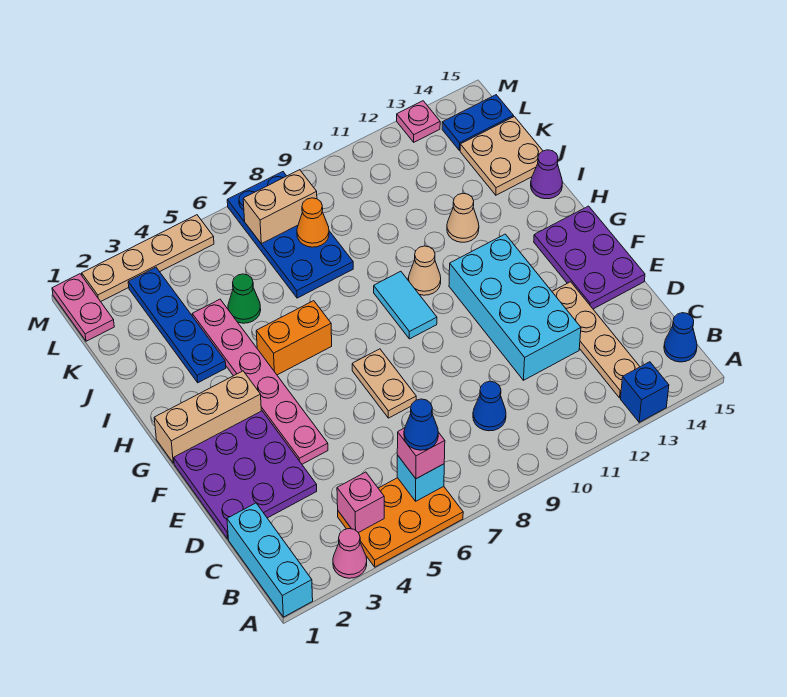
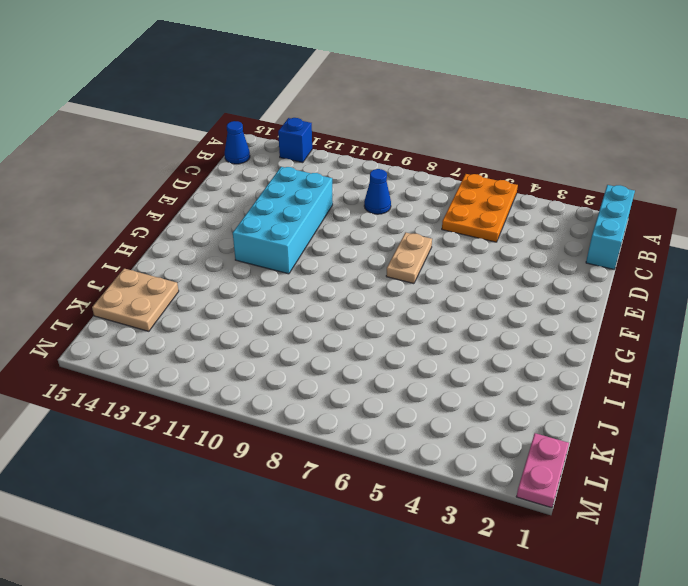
orange plate A5:C6 level 1 -> orange plate A4:B6 level 1
none -> pink cone A3 level 1
none -> tan plate B13:E13 level 1
none -> purple plate D1:F3 level 1
none -> pink plate E4:J4 level 1

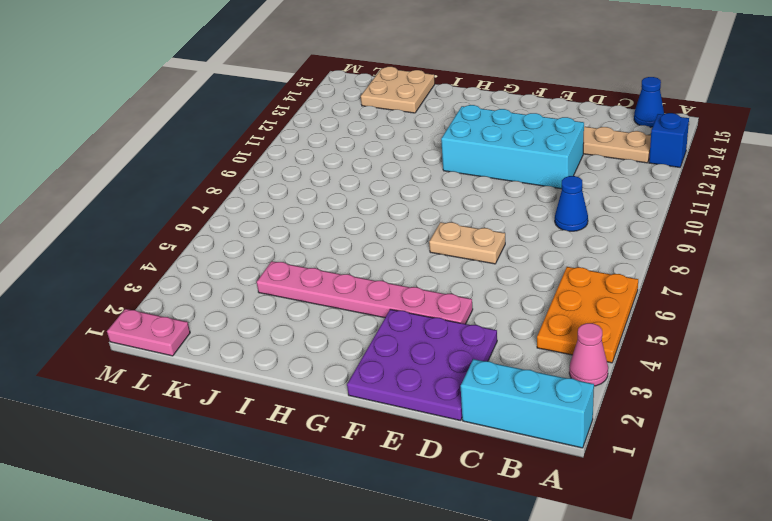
none -> purple plate E14:G15 level 1
none -> tan brick G1:G3 level 1
none -> cyan tile G9:H9 level 1
none -> orange brick H5:H6 level 1

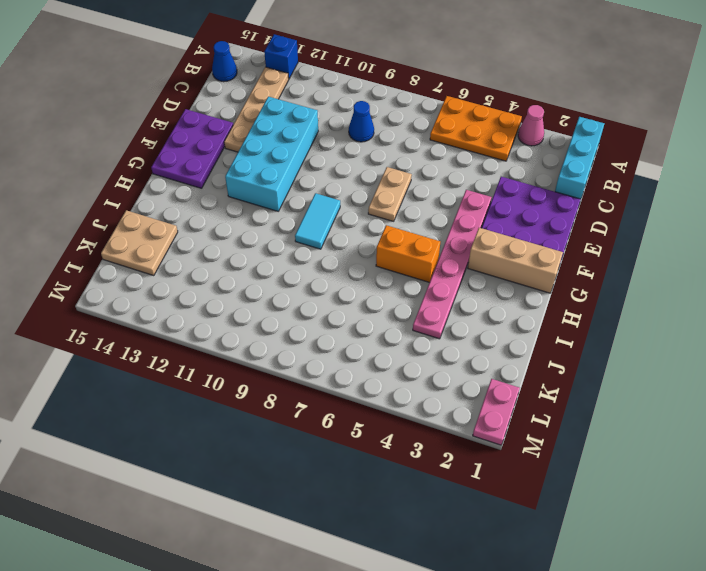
none -> tan cone H10 level 1
none -> blue plate I3:L3 level 1
none -> tan cone I12 level 1
none -> purple cone I15 level 1

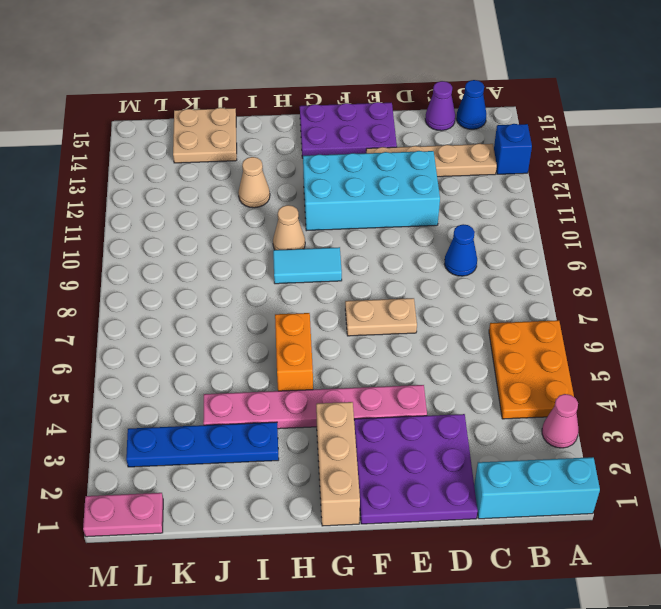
purple cone C15 level 1 -> purple cone I15 level 1
none -> green cone J5 level 1
none -> blue plate J7:M8 level 1
none -> blue plate L14:L15 level 1
none -> tan plate M2:M5 level 1

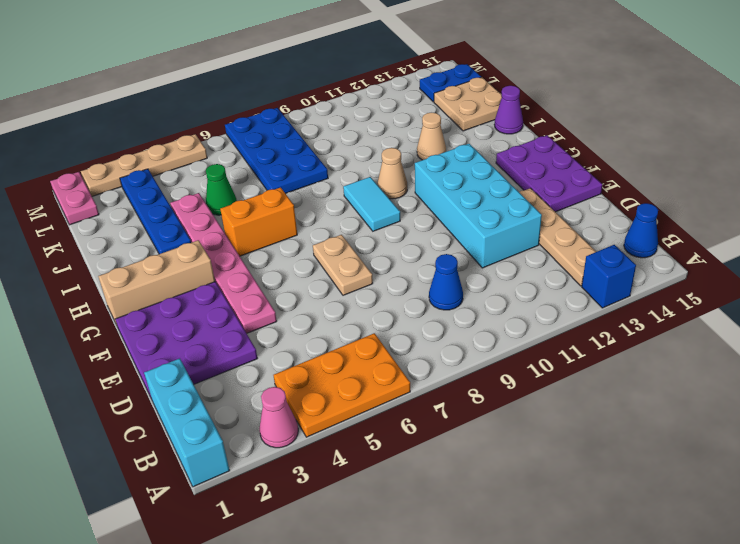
none -> pink plate M13 level 1
none -> pink brick B4 level 2
none -> cyan brick B6 level 2
none -> orange cone K8 level 2

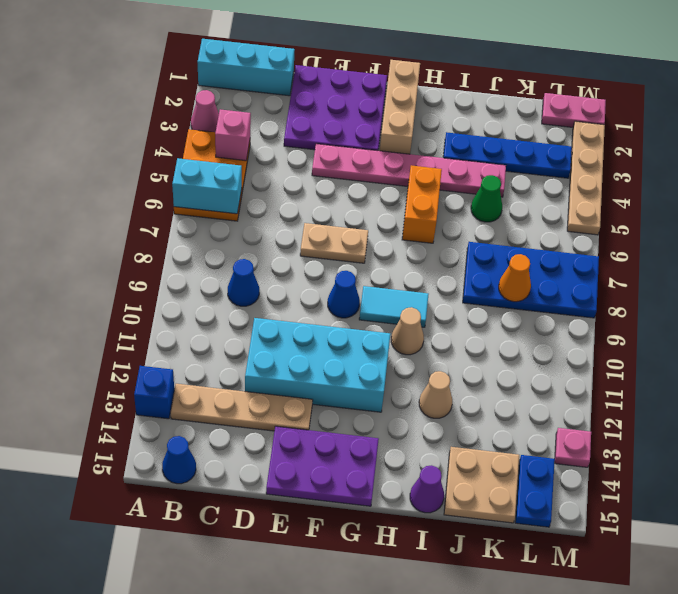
cyan brick A6:B6 level 2 -> cyan brick B6 level 2
blue cone F9 level 1 -> blue cone B6 level 4
none -> tan brick L7:L8 level 2
none -> pink brick B6 level 3

